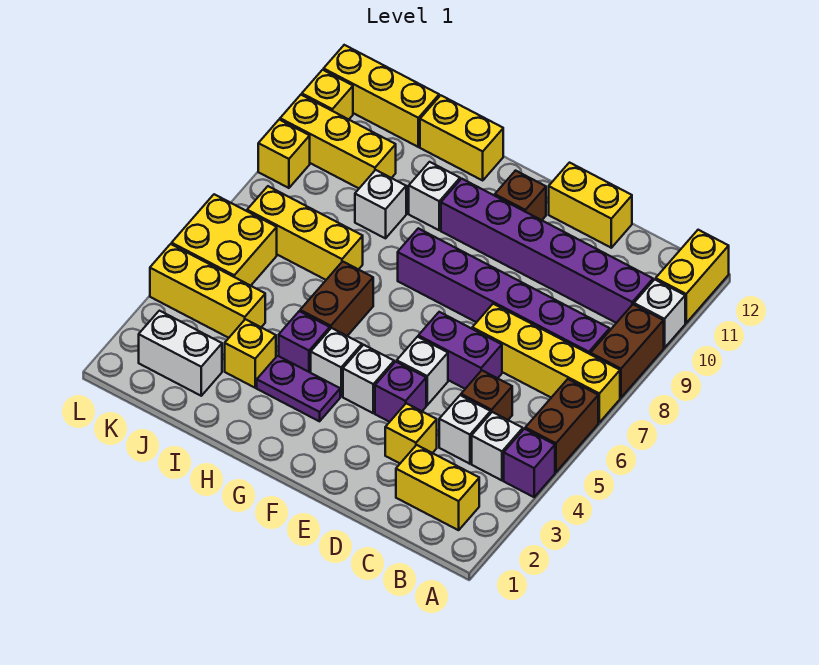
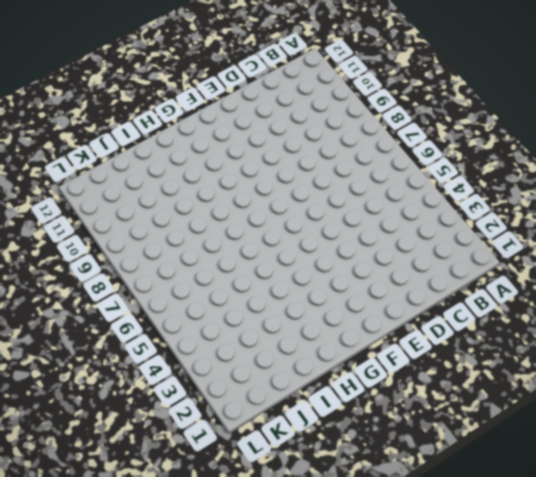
none -> purple brick A4 level 1
none -> brown brick A5:A6 level 1
none -> yellow brick A7:D7 level 1
none -> brown brick A8:A9 level 1

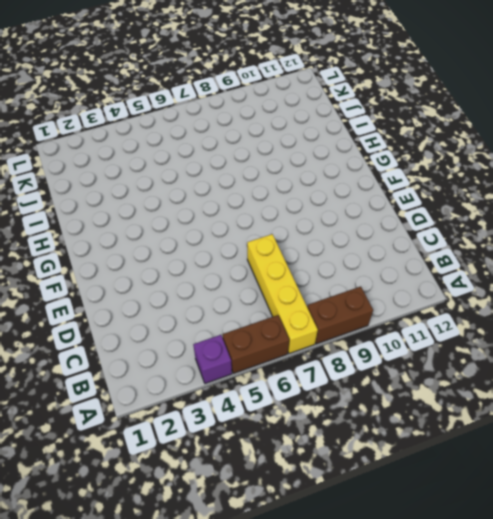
none -> white brick A10 level 1
none -> yellow brick A11:A12 level 1
none -> yellow brick B2:C2 level 1
none -> white brick B4 level 1

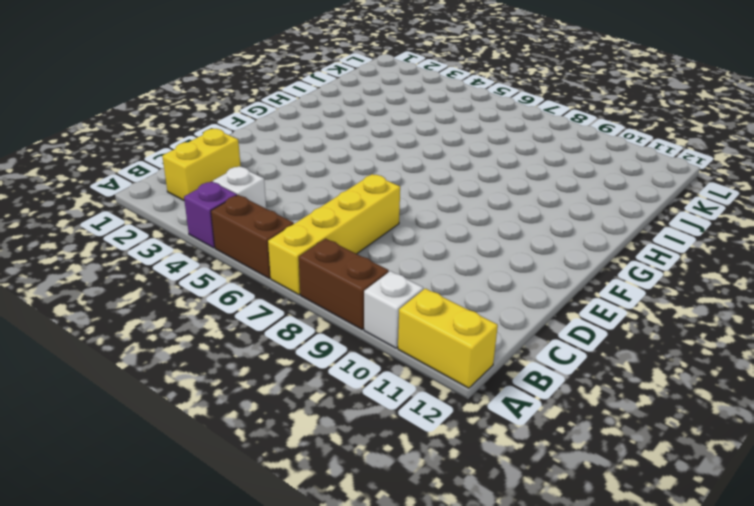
none -> purple brick B8:G8 level 1
none -> purple brick B10:G10 level 1
none -> white brick C4 level 1
none -> brown brick C5 level 1

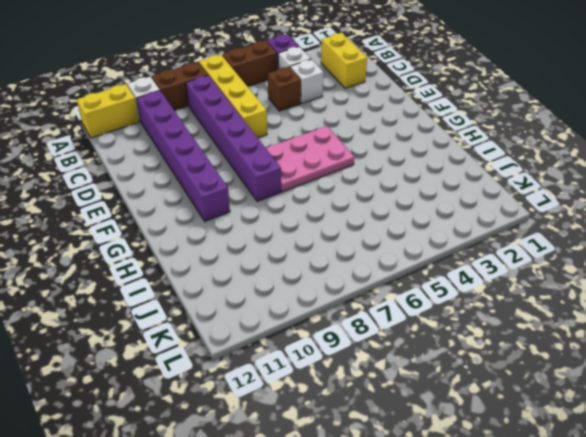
pink plate F5:G7 level 1 -> none
none -> yellow brick D3 level 1
none -> purple brick D6:E6 level 1
none -> yellow brick D12:E12 level 1
none -> purple brick E4 level 1

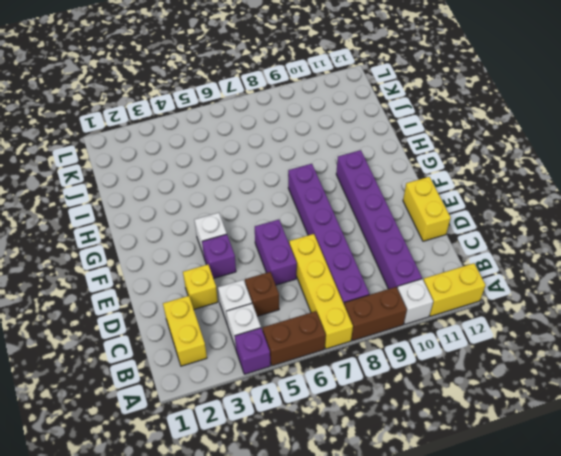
none -> white brick E5 level 1
none -> brown brick F11 level 1
none -> purple plate G3:H3 level 1
none -> white brick G4 level 1

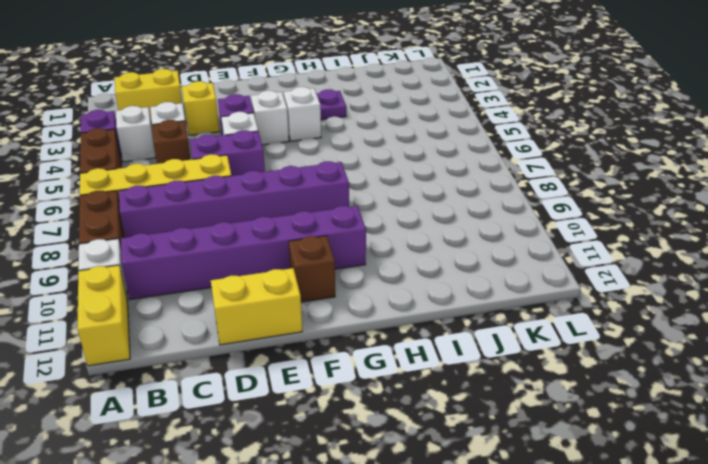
none -> purple brick H4 level 1
none -> brown brick H5:H6 level 1
none -> white brick H10 level 1
none -> yellow brick H12:I12 level 1

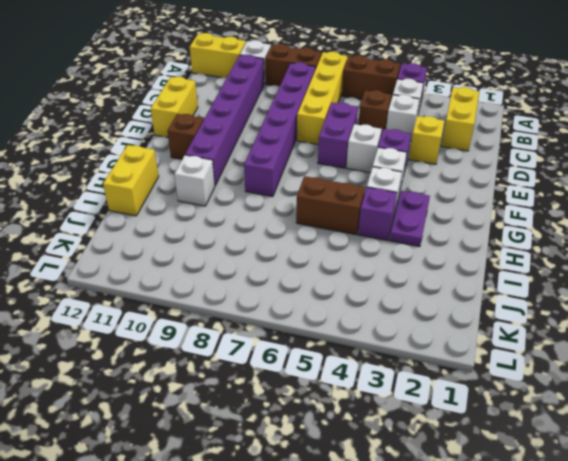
none -> yellow brick I3 level 1
none -> yellow brick I7:K7 level 1
none -> white brick I9 level 1
none -> white brick J2:K2 level 1

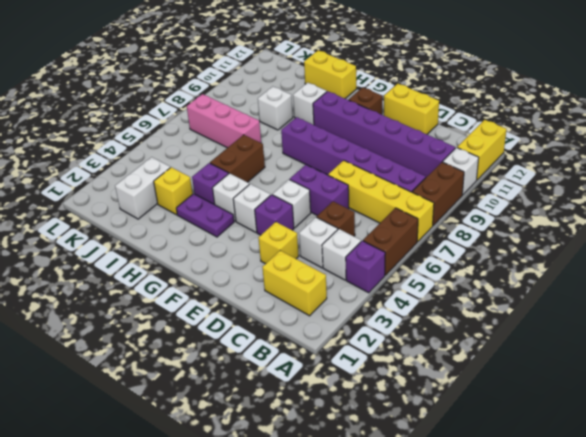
pink brick I7:K7 level 1 -> yellow brick I7:K7 level 1
white brick J2:J3 level 1 -> white brick J2:K2 level 1
none -> yellow brick J4:L4 level 1
none -> yellow brick J10:L10 level 1
none -> yellow brick J12:L12 level 1
none -> yellow brick K5:L6 level 1

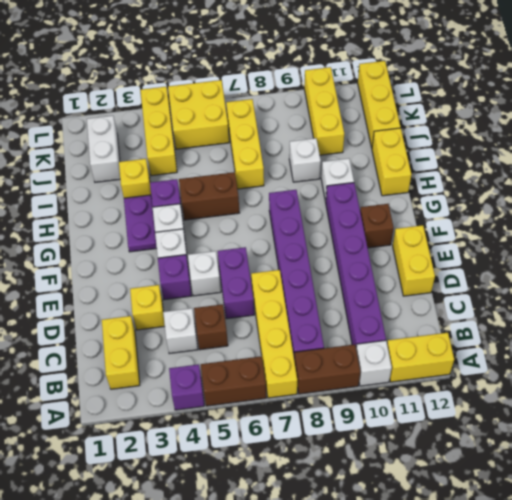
none -> white brick B4 level 1
none -> yellow brick L9 level 1
none -> yellow brick L11 level 1

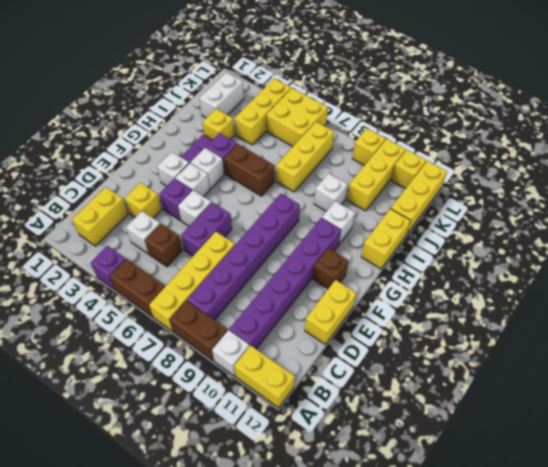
white brick F3 level 1 -> white brick B4 level 1

